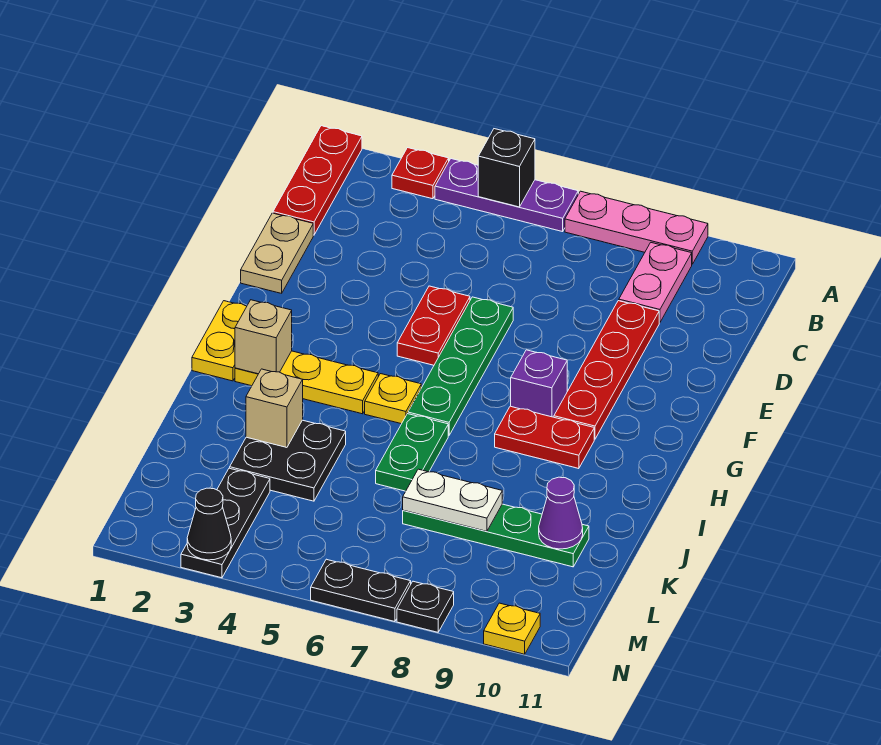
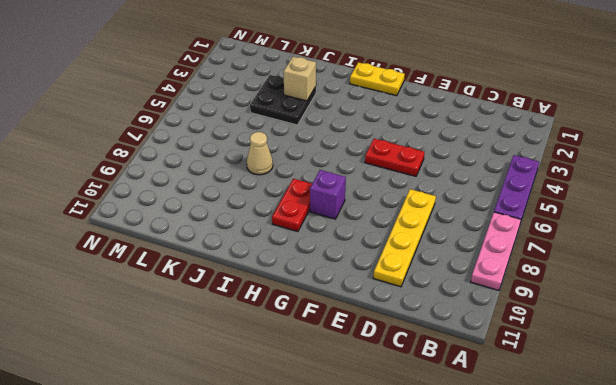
yellow plate D7:D10 level 1 -> red plate D9:G9 level 1
tan cone J7 level 1 -> none
none -> red plate A1:C1 level 1
none -> red plate A3 level 1
none -> pink plate B9:C9 level 1

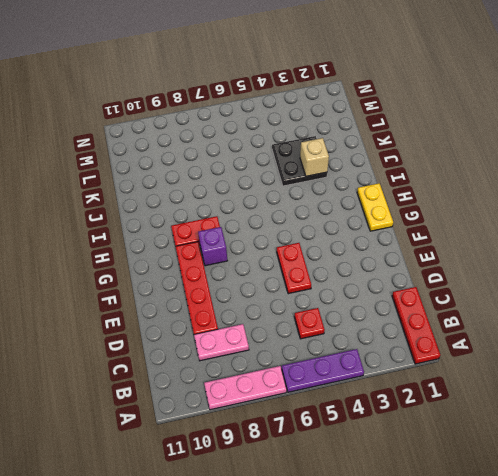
red plate C5 level 1 -> red plate A3 level 1
pink plate C8:C9 level 1 -> pink plate B9:C9 level 1
none -> tan plate D1:E1 level 1
none -> green plate E6:H6 level 1
none -> yellow plate H2:H4 level 1

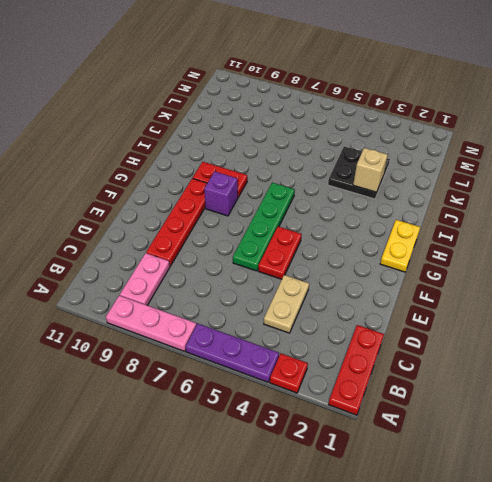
tan plate C4:D4 level 1 -> tan plate D1:E1 level 1
none -> yellow plate H2:H4 level 1
none -> yellow plate H5 level 1
none -> green plate I6:J6 level 1

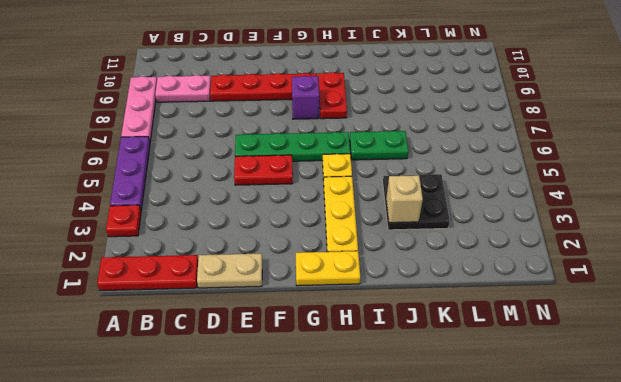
none -> green plate K7:K10 level 1
none -> black plate L3:N3 level 1
none -> black plate N6:N7 level 1

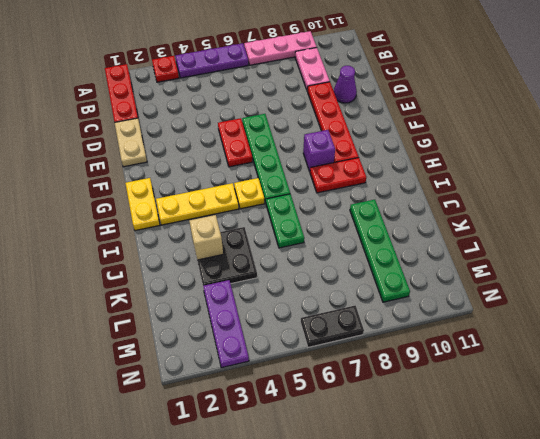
purple cone D10 level 1 -> purple cone K10 level 2
green plate J9:M9 level 1 -> green plate K7:K10 level 1
purple plate L3:N3 level 1 -> black plate L3:N3 level 1
none -> black plate N8 level 1
none -> yellow plate N10 level 1
none -> black brick A5 level 2

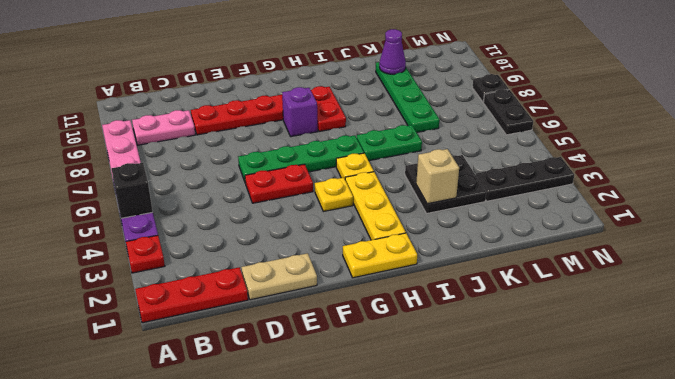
yellow plate G4 level 1 -> yellow plate N10 level 1
none -> tan brick H2 level 2
none -> white plate K7:K8 level 2
none -> black cone N3 level 2

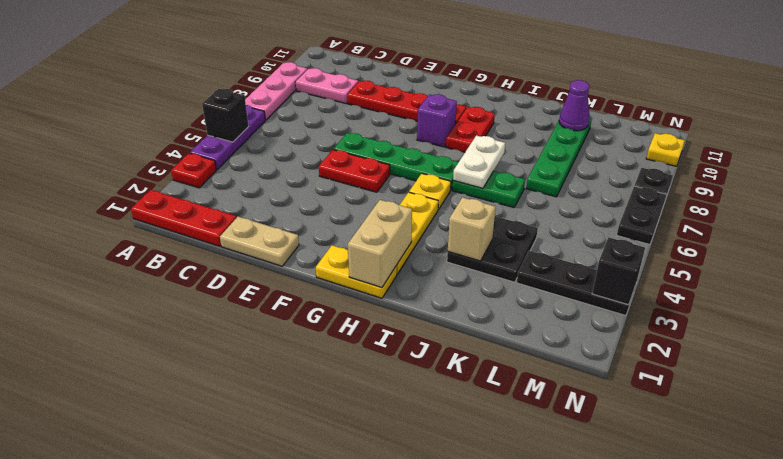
tan brick H1:H2 level 2 -> tan brick H2 level 2
white plate I6:I7 level 2 -> white plate K7:K8 level 2
black brick N3 level 2 -> black cone N3 level 2

